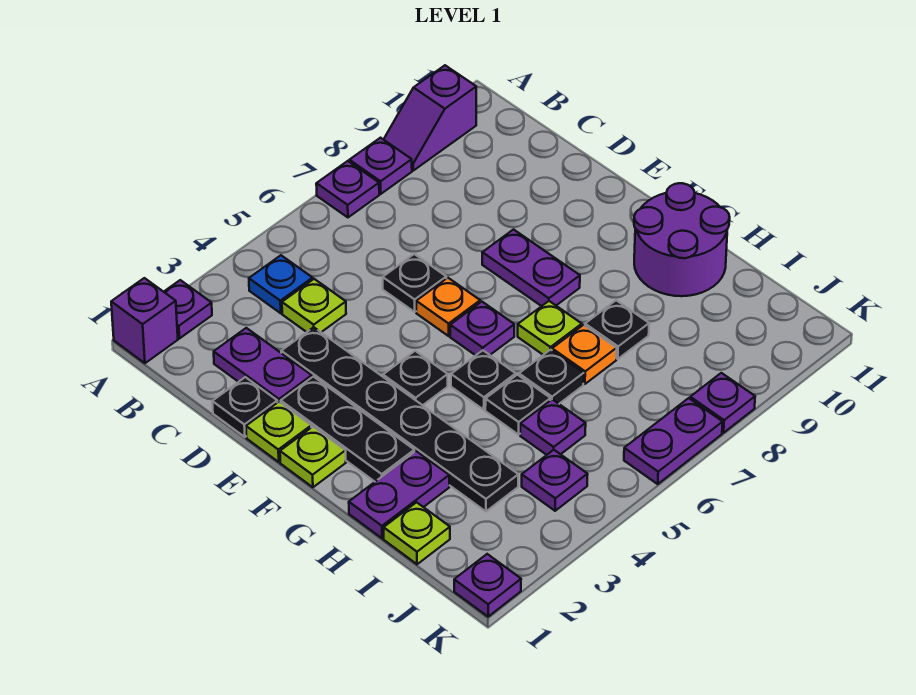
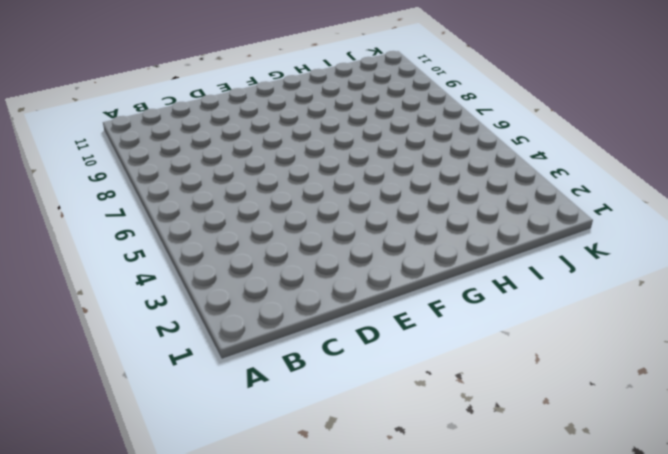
none -> purple brick A1 level 1
none -> purple plate A2 level 1
none -> purple plate A7 level 1
none -> purple plate A8 level 1

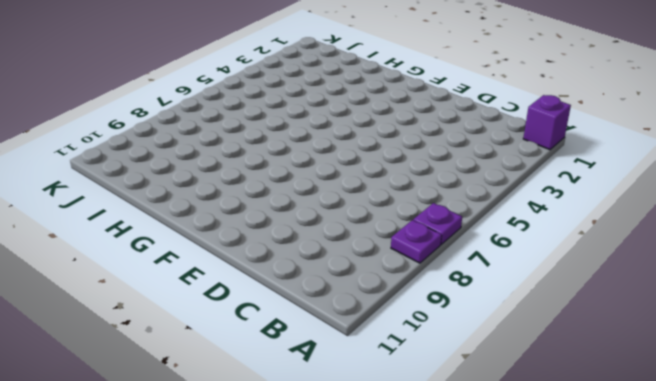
none -> purple plate A2 level 1
none -> purple slope A9:A10 level 1 top 10
none -> blue plate B4 level 1
none -> purple plate C2:D2 level 1

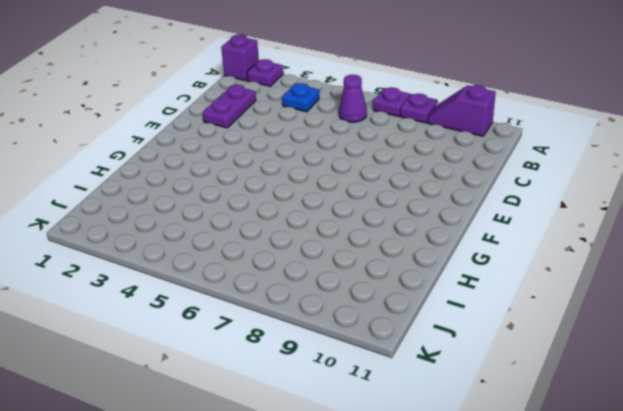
purple cone B6 level 1 -> none
none -> lime plate C4 level 1
none -> black plate D1 level 1
none -> black plate D3:I3 level 1
none -> black plate D6 level 1

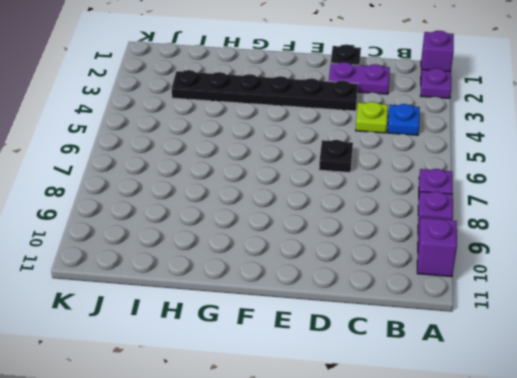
none -> lime plate E1 level 1
none -> black plate E2:G2 level 1
none -> orange plate E6 level 1
none -> purple plate E8:F8 level 1

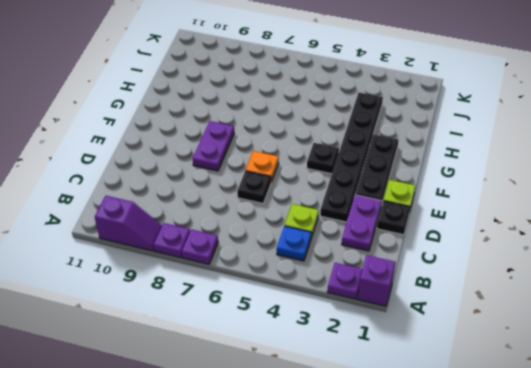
none -> lime plate F1 level 1
none -> purple plate F6 level 1
none -> black plate G5 level 1
none -> lime plate G7 level 1

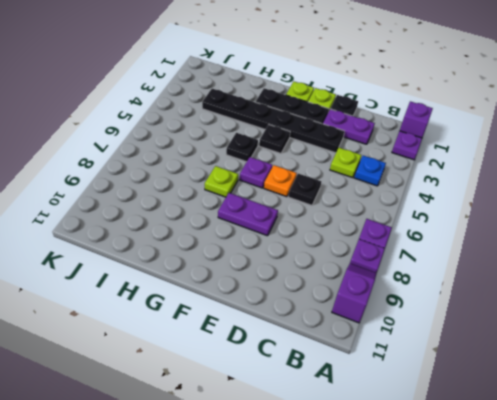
none -> purple round brick G10:H11 level 1
none -> purple plate H1:H2 level 1
none -> black plate H5 level 1
none -> black plate H6 level 1

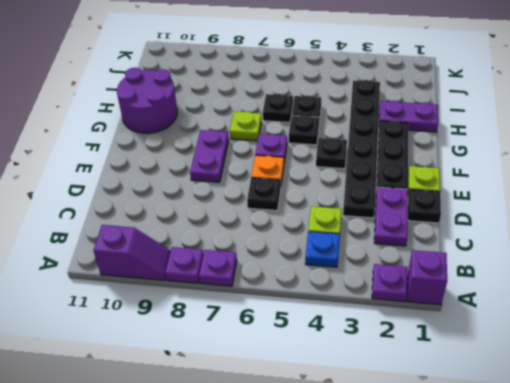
none -> lime plate F1 level 1
none -> orange plate H7 level 1
none -> black plate H8 level 1
none -> lime plate I1 level 1

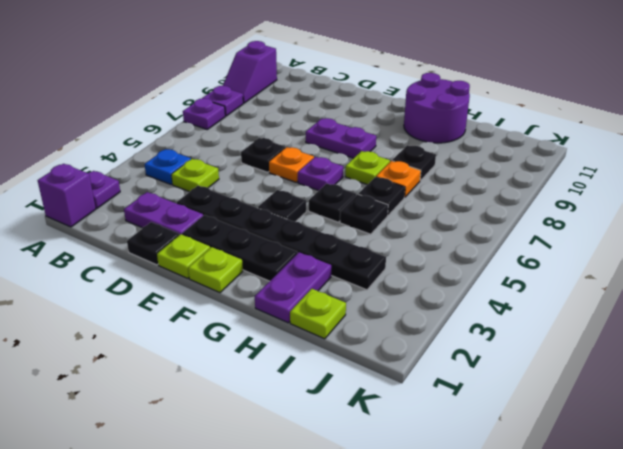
none -> purple plate I5 level 1
none -> purple plate J4 level 1
none -> purple plate K1 level 1
none -> purple plate K6:K7 level 1

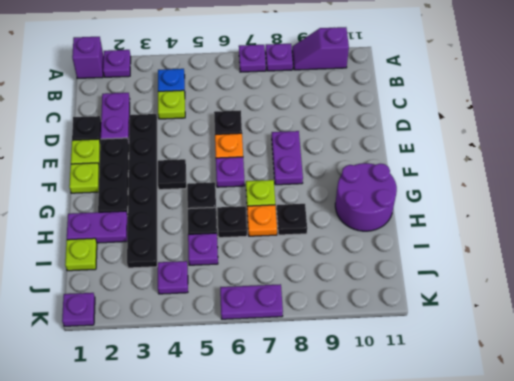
none -> purple plate K8 level 1

